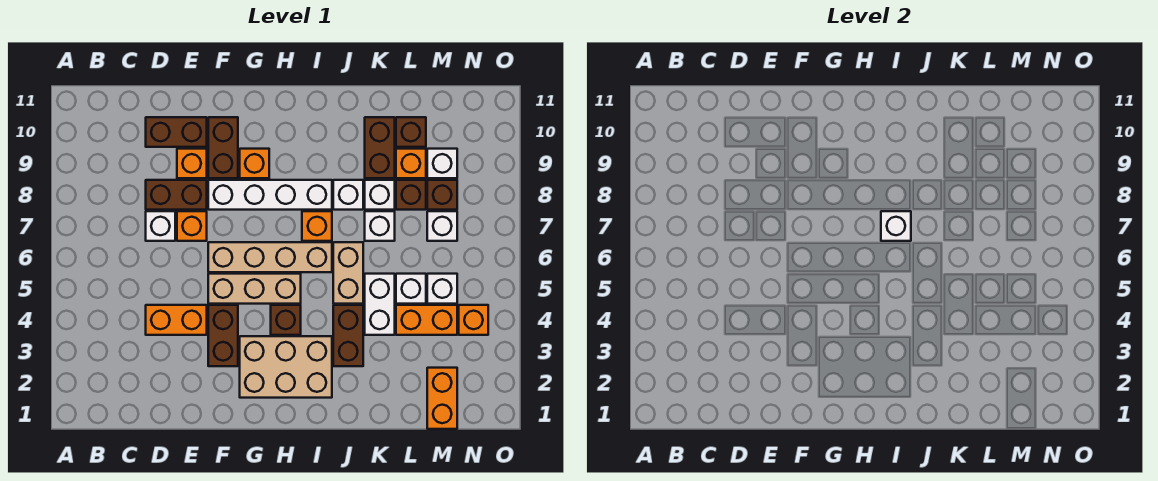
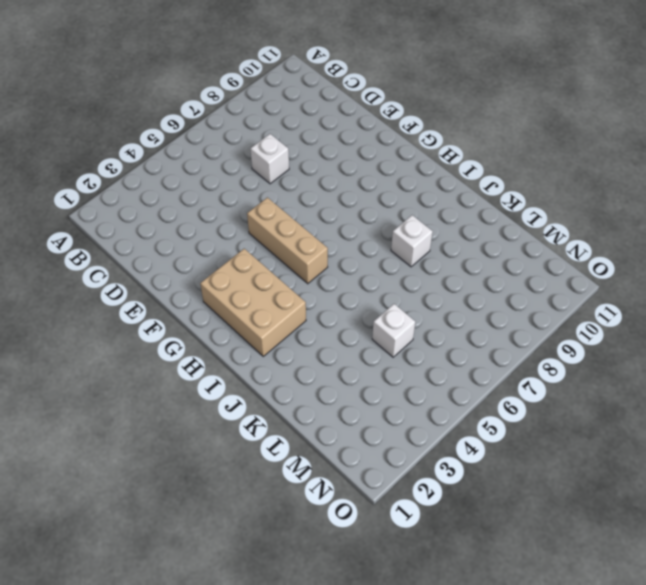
none -> orange brick D4:E4 level 1
none -> brown brick D8:E8 level 1
none -> brown brick D10:E10 level 1
none -> orange brick E7 level 1

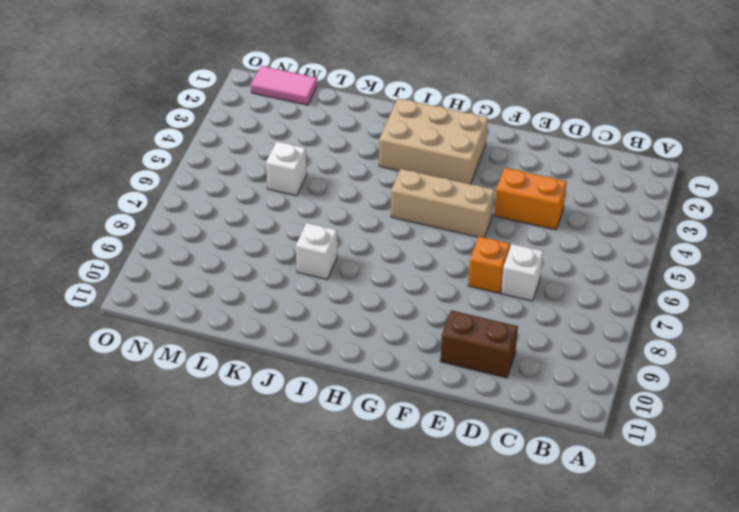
pink tile M1:N1 level 1 -> orange brick M1:M2 level 1
none -> brown brick D8:E8 level 1
none -> orange brick E9 level 1
none -> brown brick F3:F4 level 1
none -> tan brick F6:I6 level 1

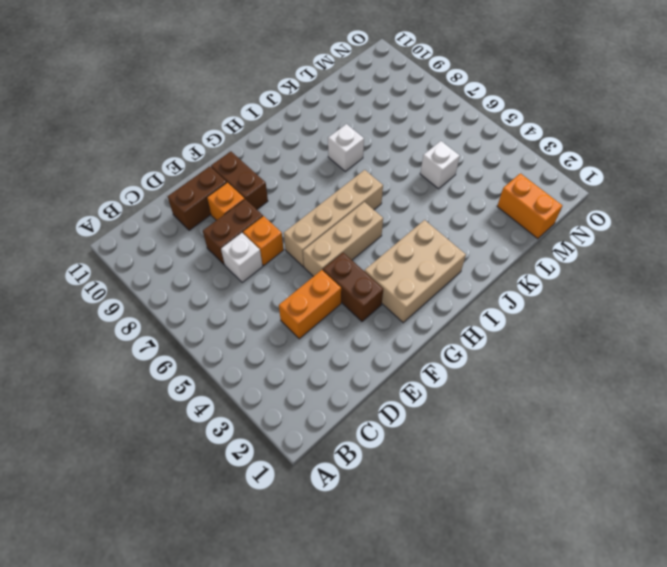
none -> white brick F8:I8 level 1
none -> orange brick G9 level 1
none -> brown brick H4 level 1
none -> orange brick I7 level 1

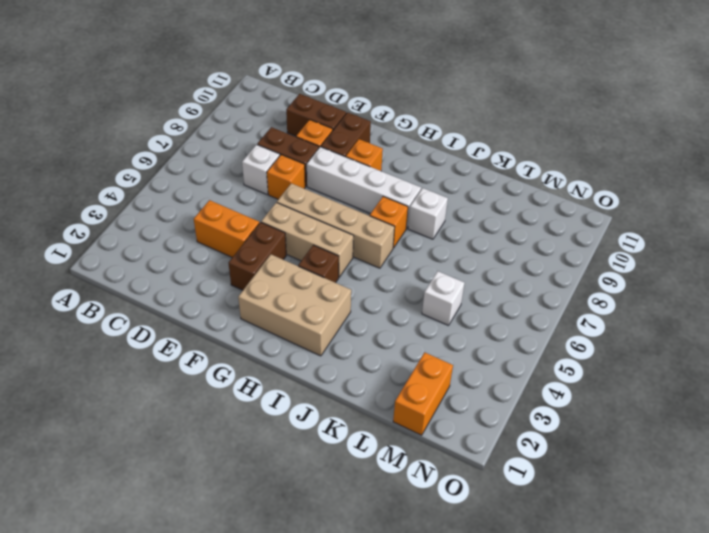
none -> brown brick J3:J4 level 1
none -> tan brick J5:J6 level 1
none -> white brick K4:K5 level 1
none -> white brick K7 level 1

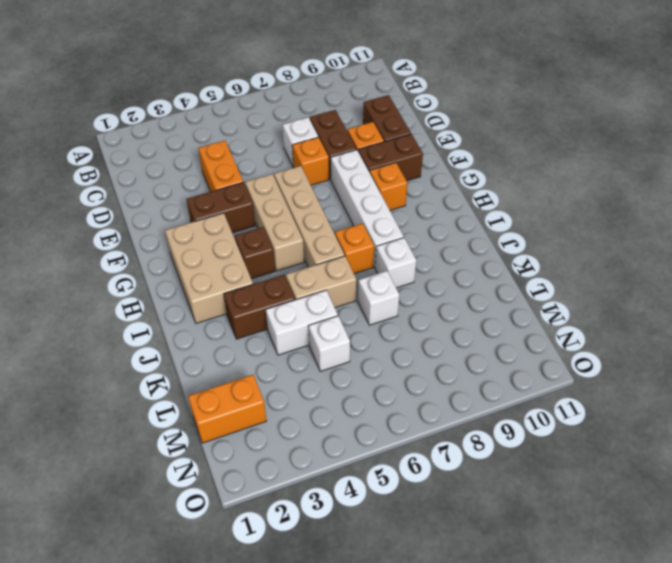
none -> white brick K8 level 1
none -> brown brick K9:K10 level 1
none -> orange brick L4:M4 level 1
none -> brown brick L8 level 1

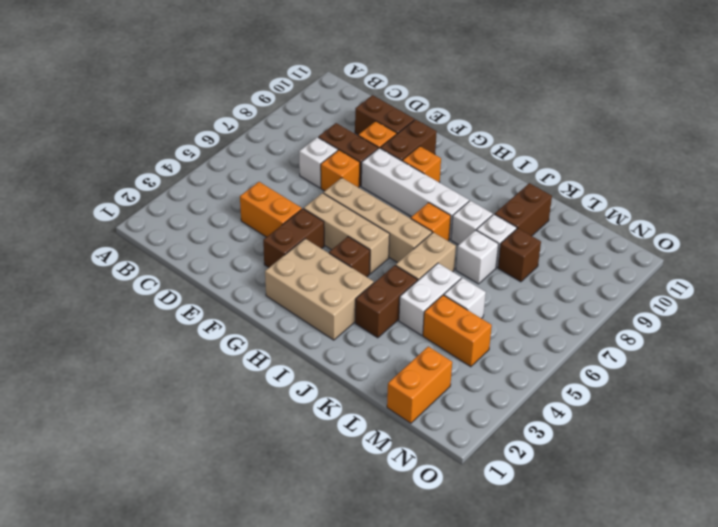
none -> orange brick L9 level 1
none -> brown brick L10 level 1
none -> white brick M5 level 1
none -> white brick M7 level 1

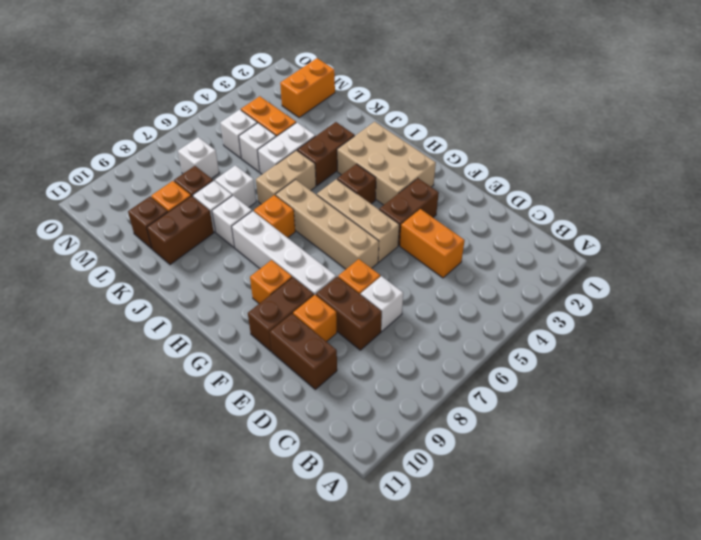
none -> brown brick M8 level 1
none -> white brick M9 level 1
none -> orange brick N4 level 1
none -> white brick I7 level 2

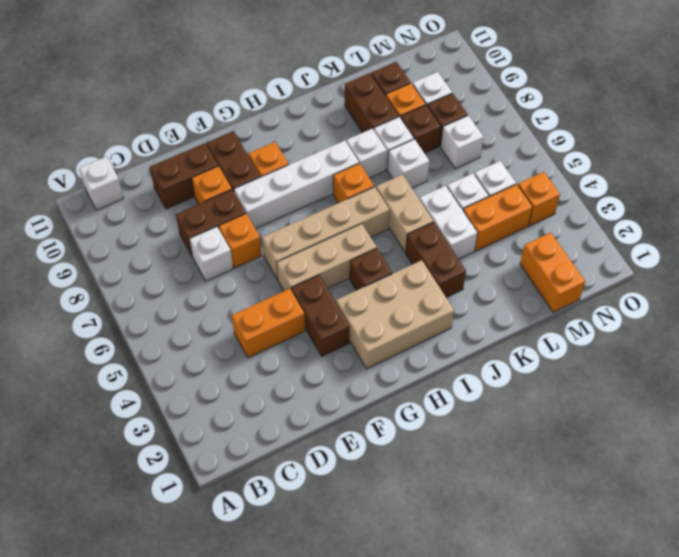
white brick B11 level 1 -> white brick I7 level 2

